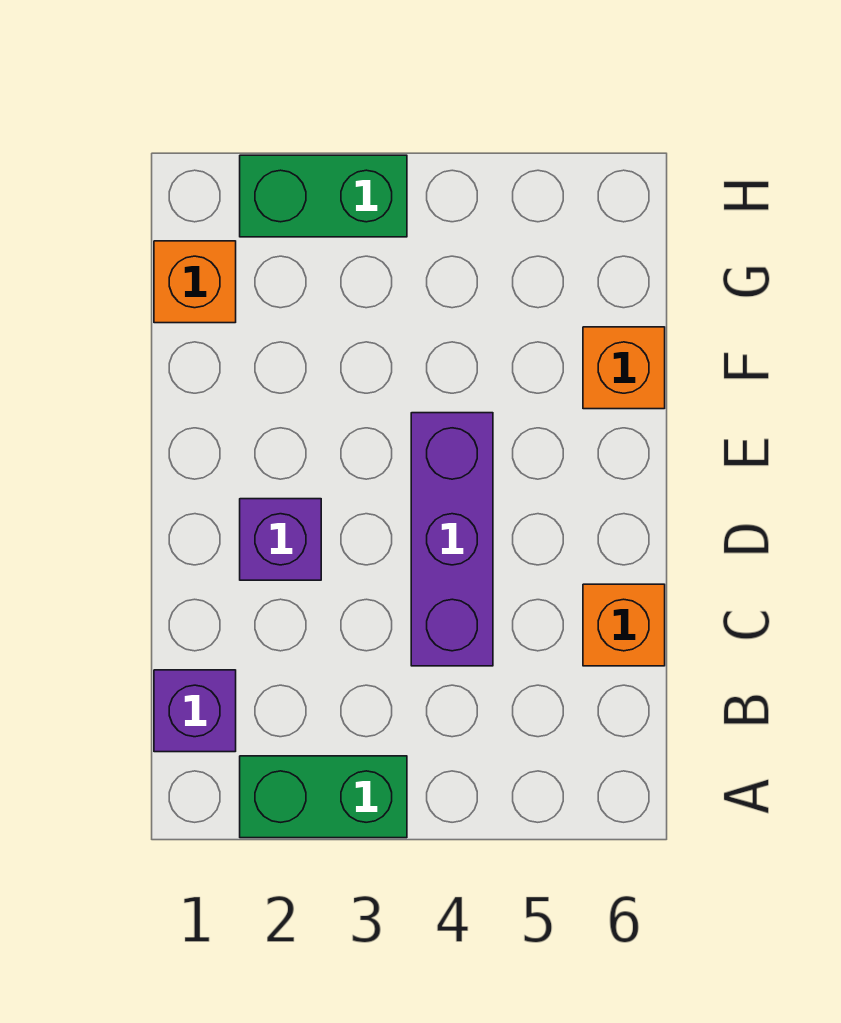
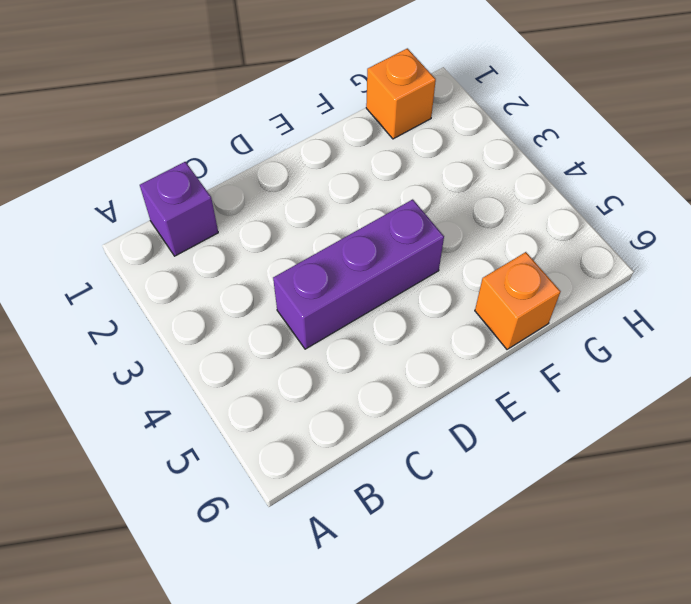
none -> green brick A2:A3 level 1
none -> orange brick C6 level 1

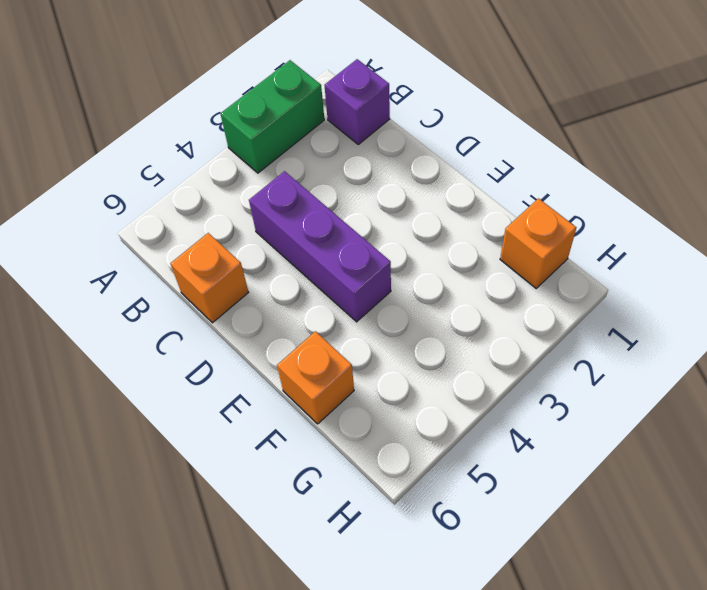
none -> purple brick D2 level 1
none -> green brick H2:H3 level 1

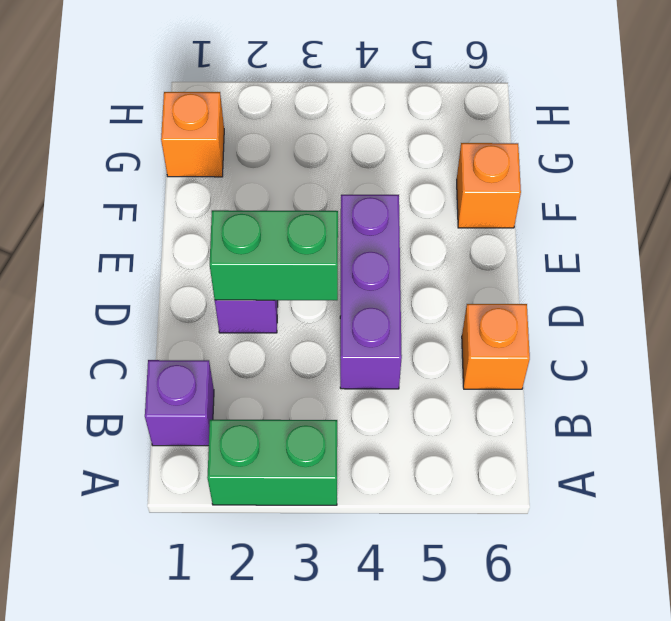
green brick D2:D3 level 2 -> green brick H2:H3 level 1

